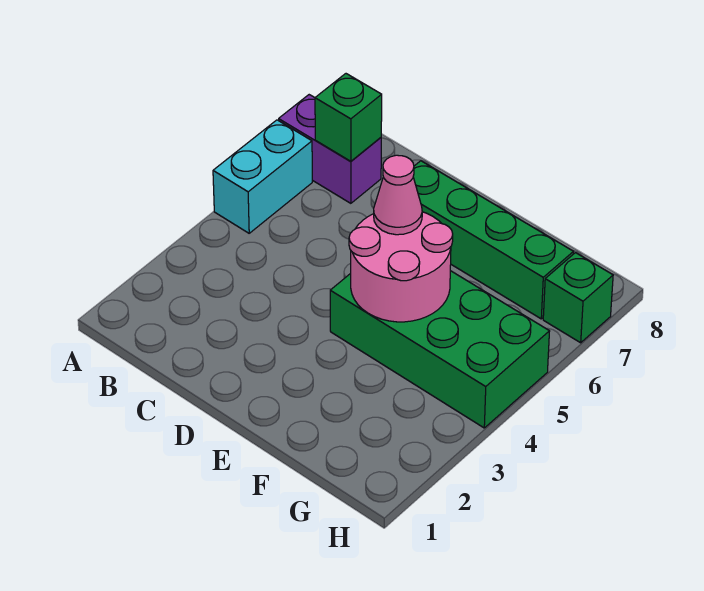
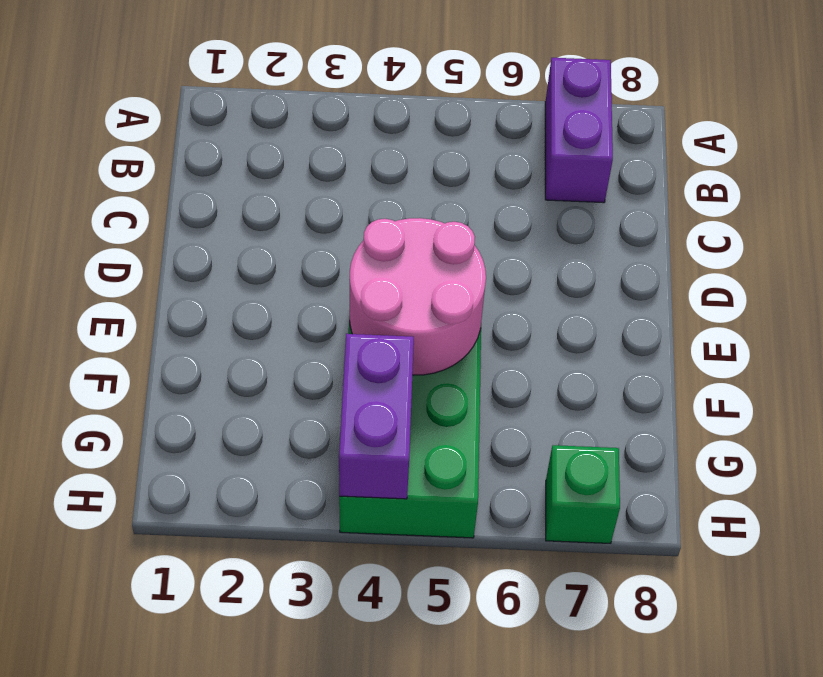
purple brick G4:H4 level 2 -> none
none -> cyan brick A5:A6 level 1
none -> green brick D7:G7 level 1

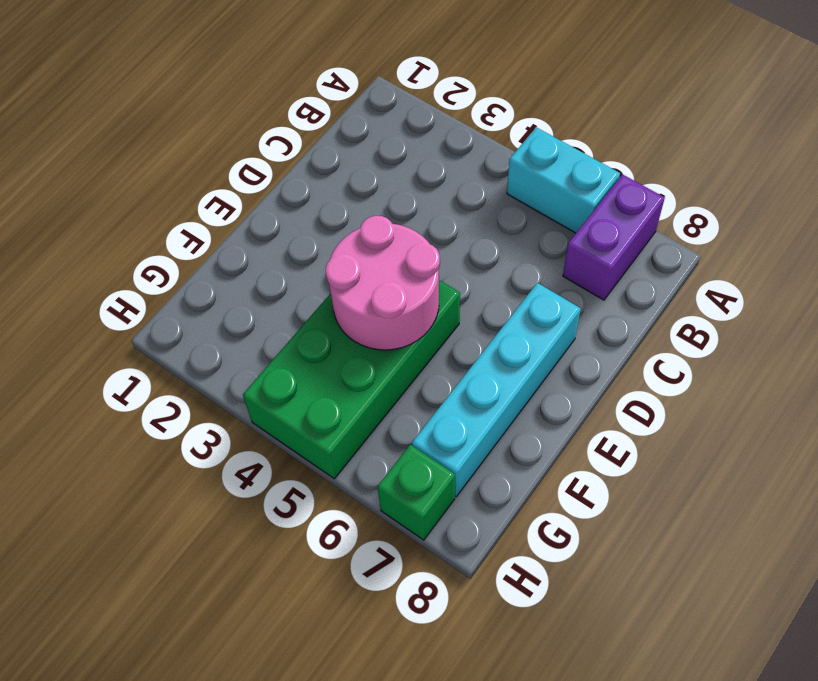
cyan brick D7:G7 level 1 -> green brick D7:G7 level 1
none -> green brick B7 level 2
none -> pink cone E5 level 3

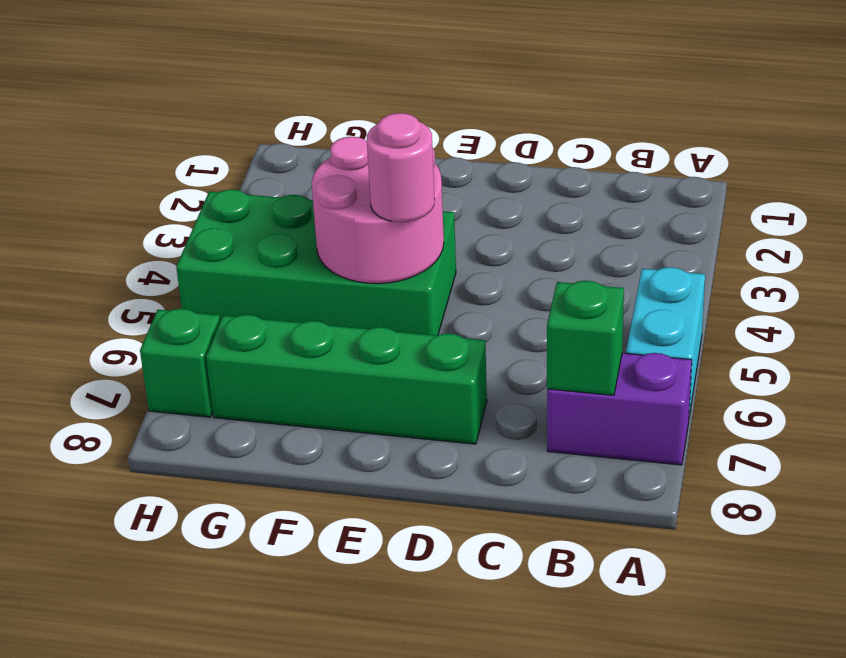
pink round brick E5 level 3 -> pink cone E5 level 3

